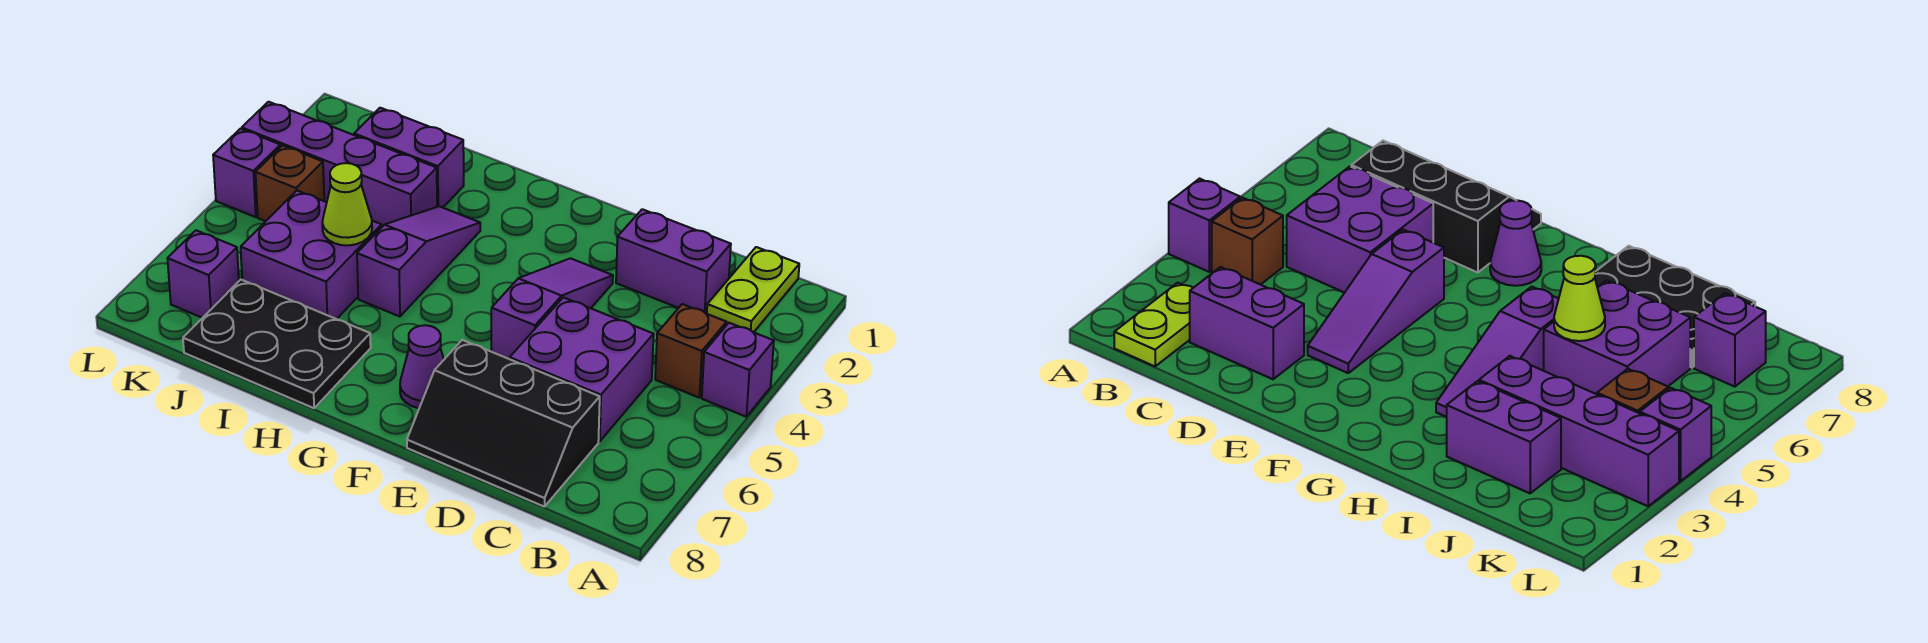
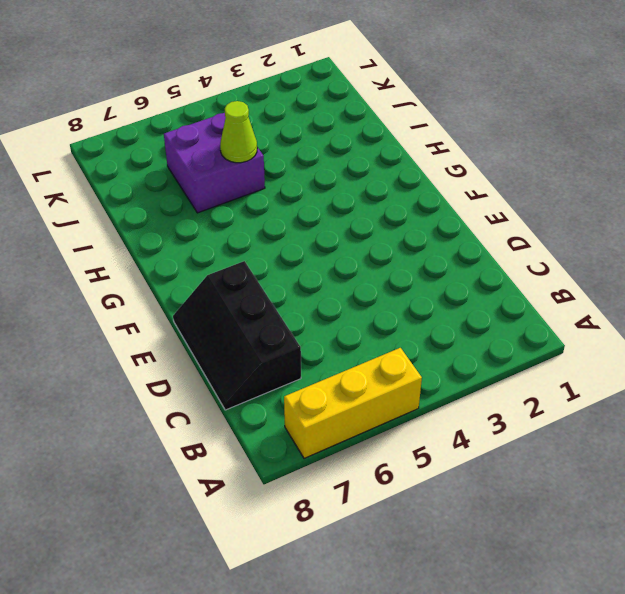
yellow brick A5:A7 level 1 -> none
none -> purple brick A4 level 1
none -> lime plate B1:B2 level 1
none -> brown brick B4 level 1

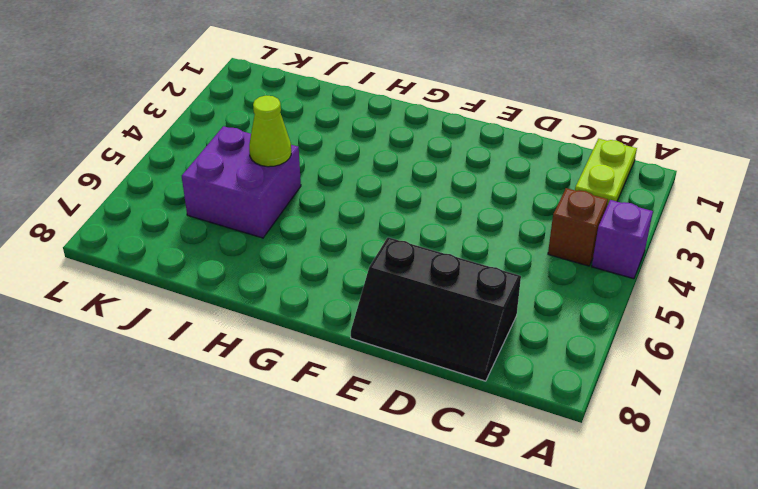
none -> purple brick C2:D2 level 1
none -> purple brick C5:D6 level 1
none -> purple slope E3:E5 level 1 top 5

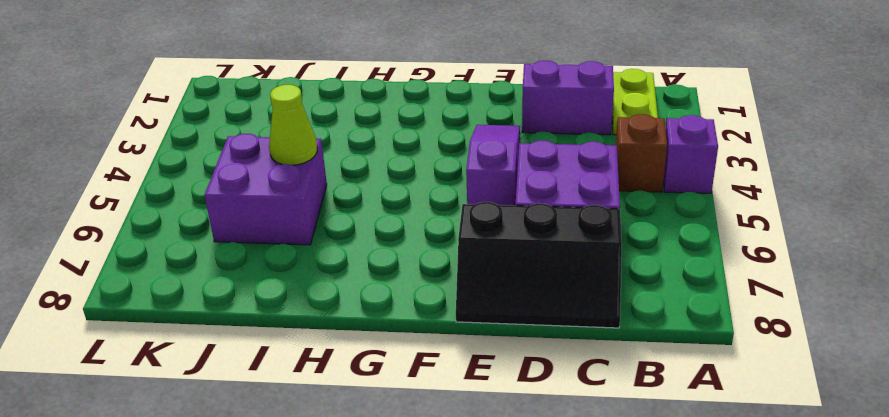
none -> purple cone F7 level 1
none -> purple slope H3:H5 level 1 top 5
none -> black plate H7:J8 level 1

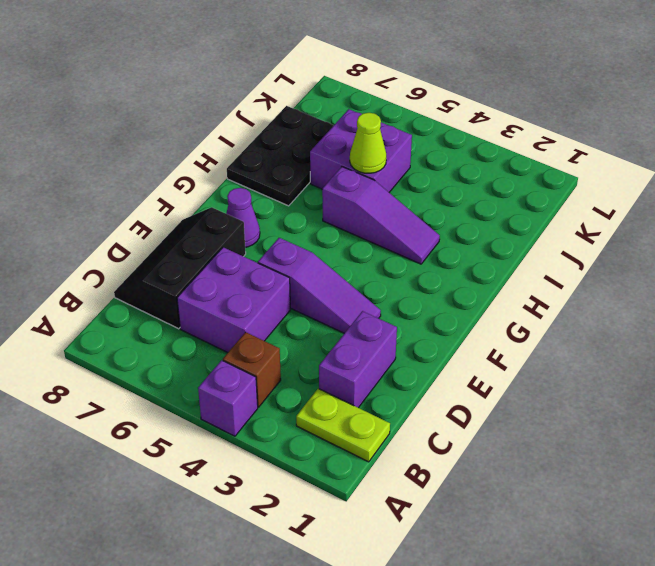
none -> purple brick I2:J2 level 1
none -> purple brick I3:L3 level 1
none -> brown brick K4 level 1

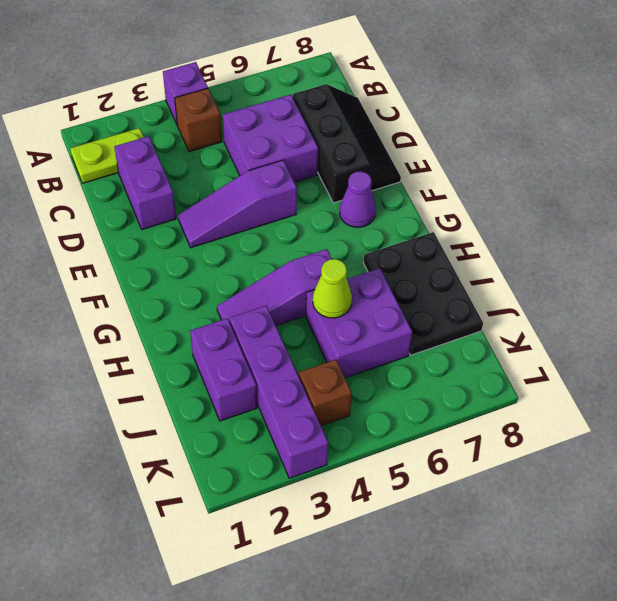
none -> purple brick K7 level 1
none -> purple brick L4 level 1

